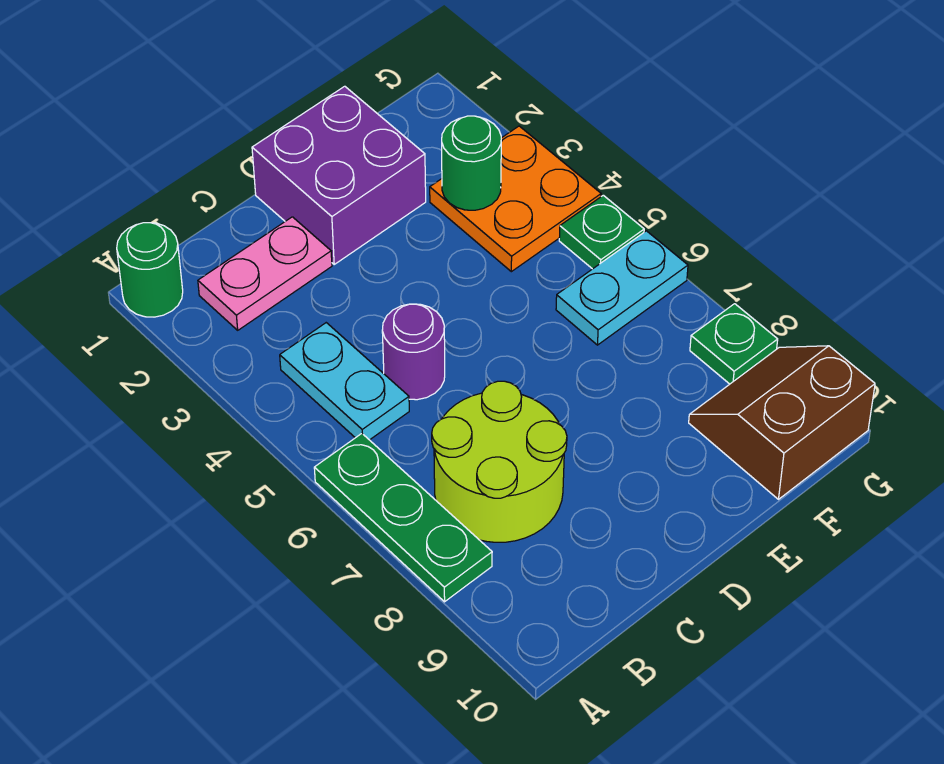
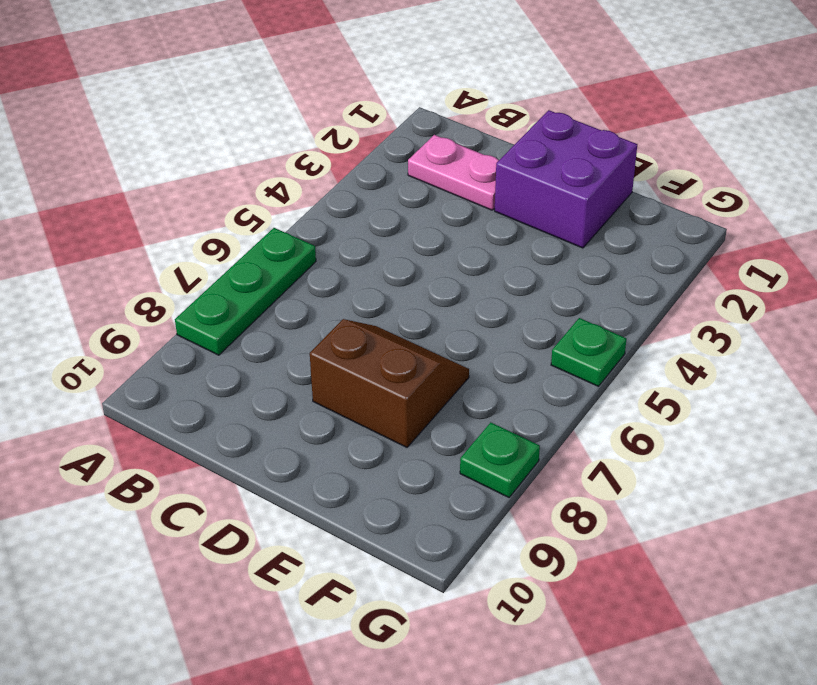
brown slope D7:E8 level 1 top 8 -> brown slope F9:G10 level 1 top 10
none -> green round brick A1 level 1
none -> cyan plate B4:B5 level 1
none -> lime round brick B7:C8 level 1

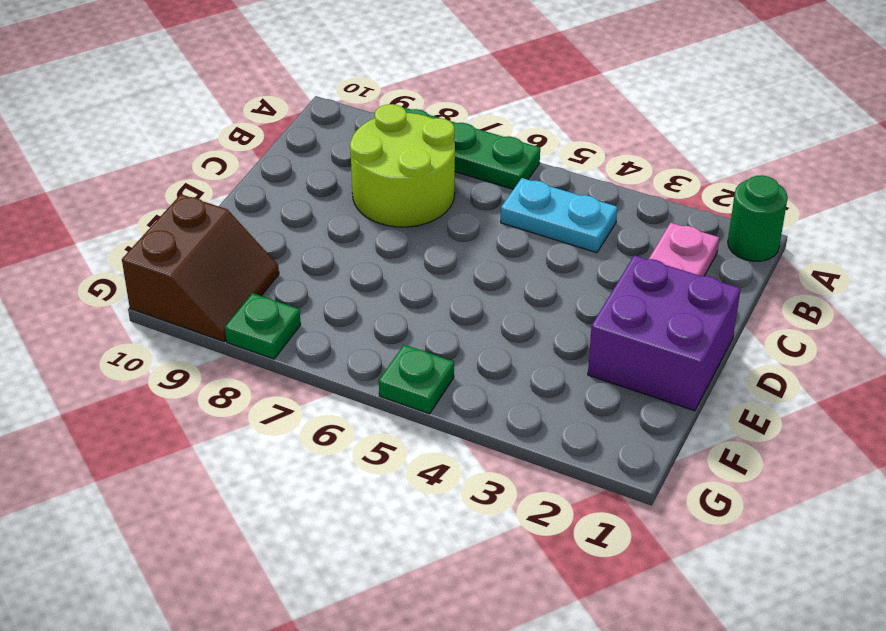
none -> purple round brick C5 level 1
none -> orange plate F3:G4 level 1
none -> cyan plate F6:G6 level 1

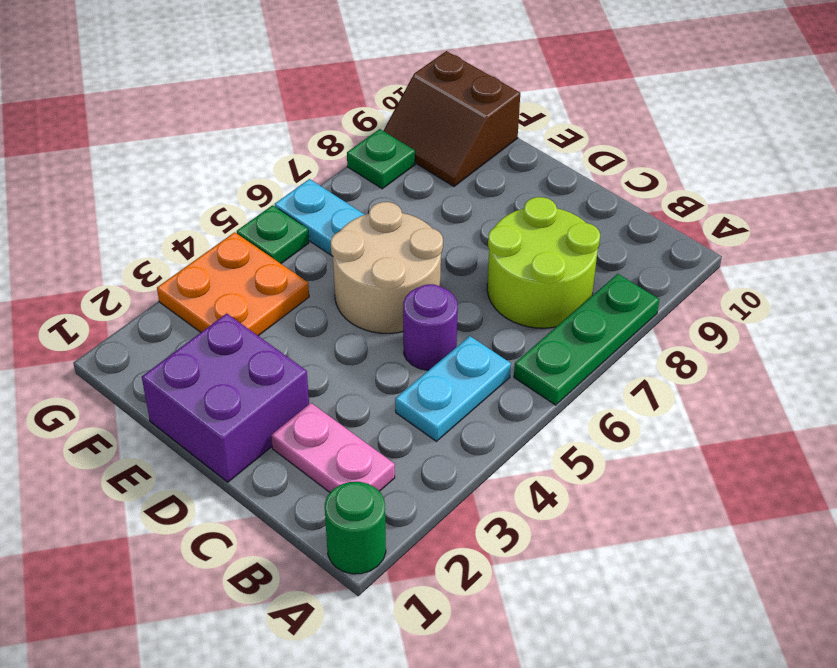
tan round brick D5:E6 level 1 -> none
none -> green round brick F3 level 2

